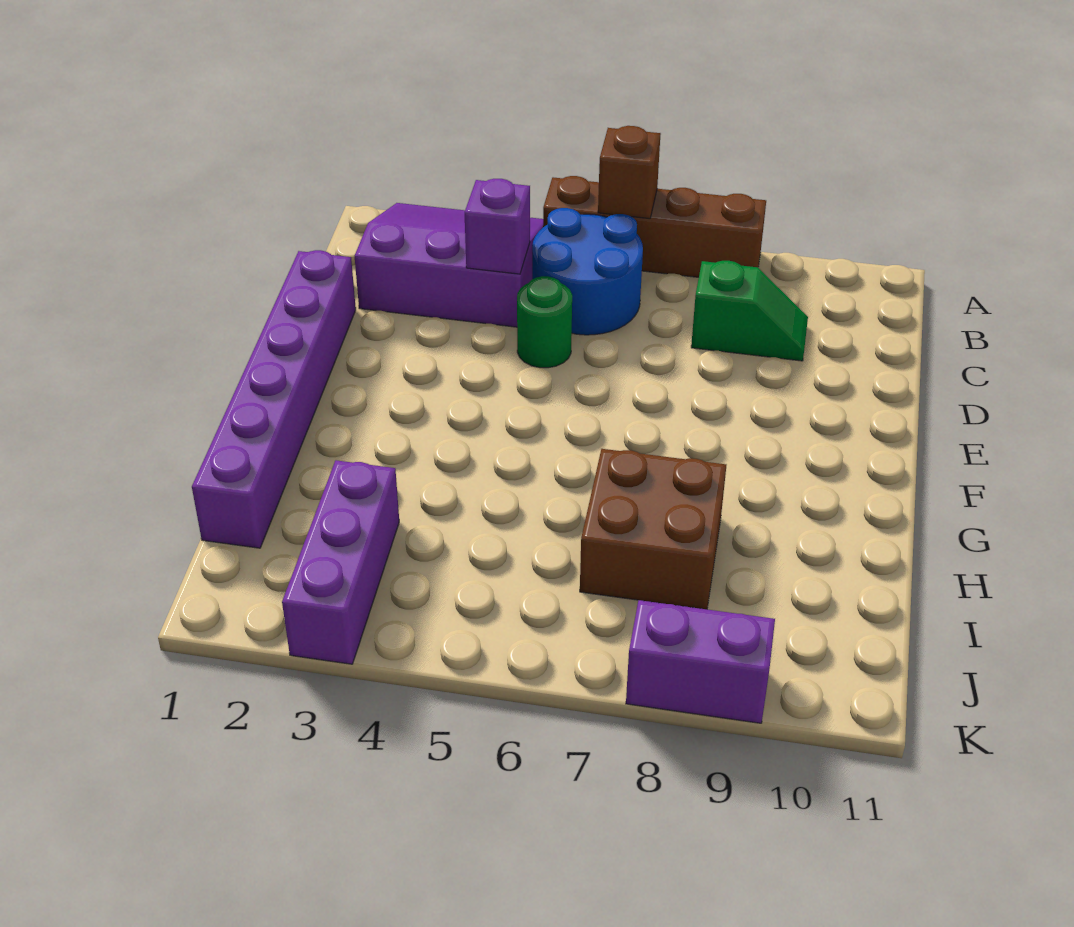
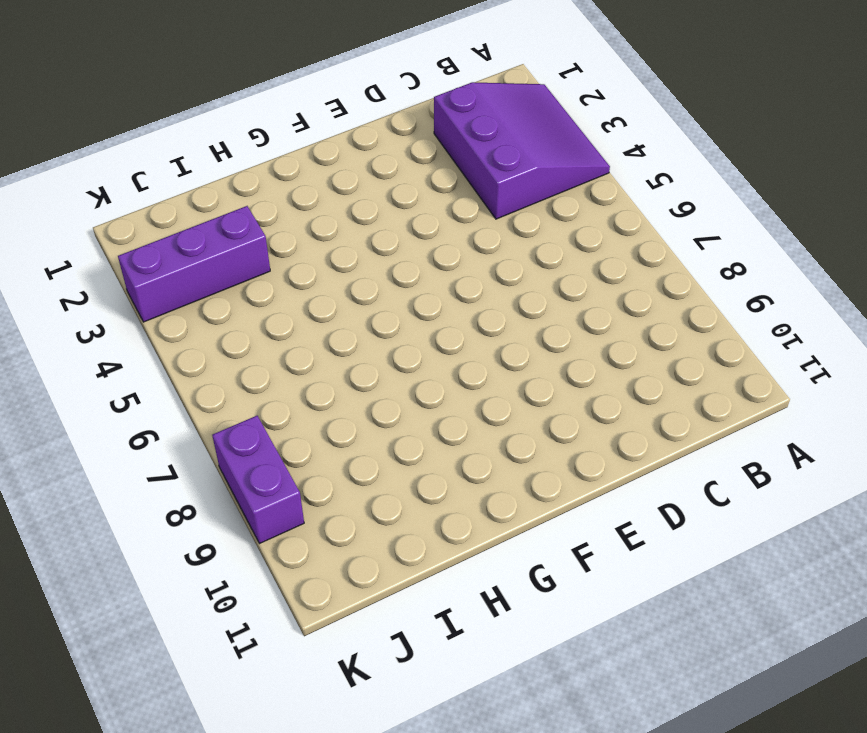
none -> brown brick A5:A8 level 1
none -> blue round brick B5:C6 level 1

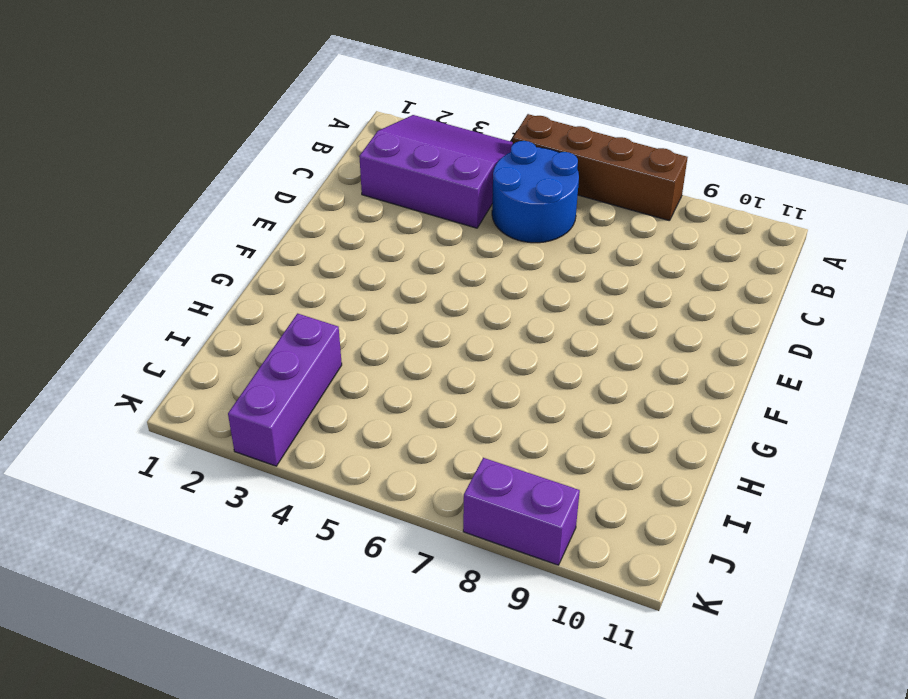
none -> green slope C8:C9 level 1 top 8
none -> purple brick D1:I1 level 1

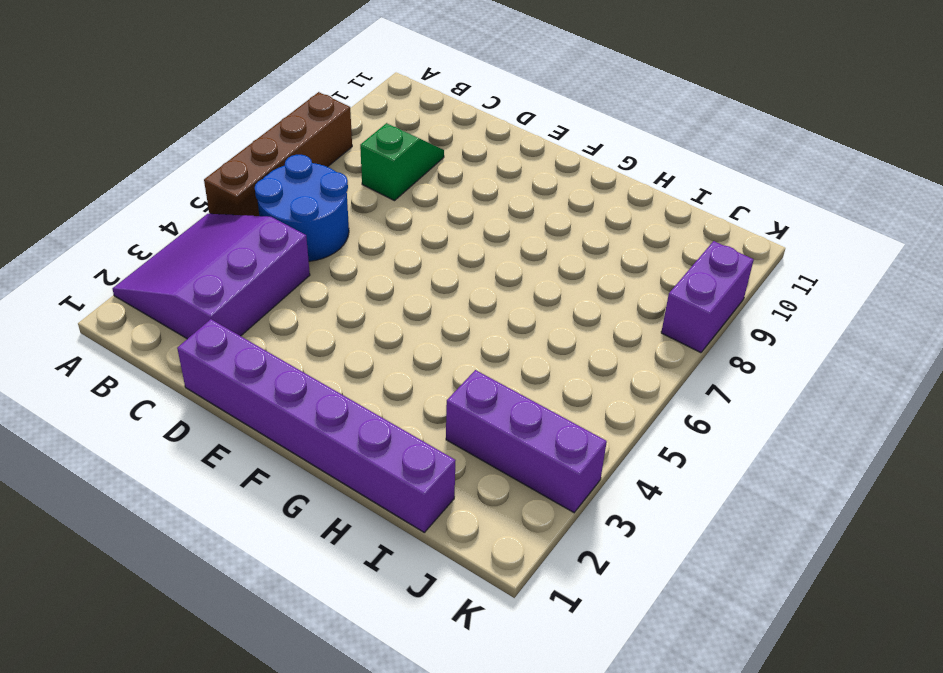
none -> green round brick D5 level 1
none -> brown brick H7:I8 level 1

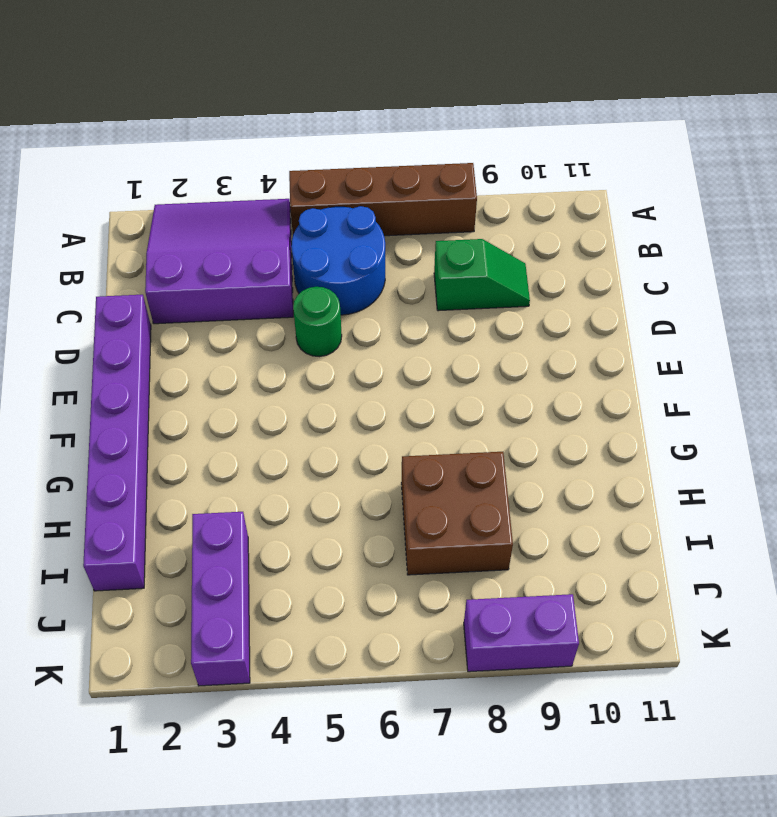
none -> brown brick A6 level 2
none -> purple brick C4 level 2

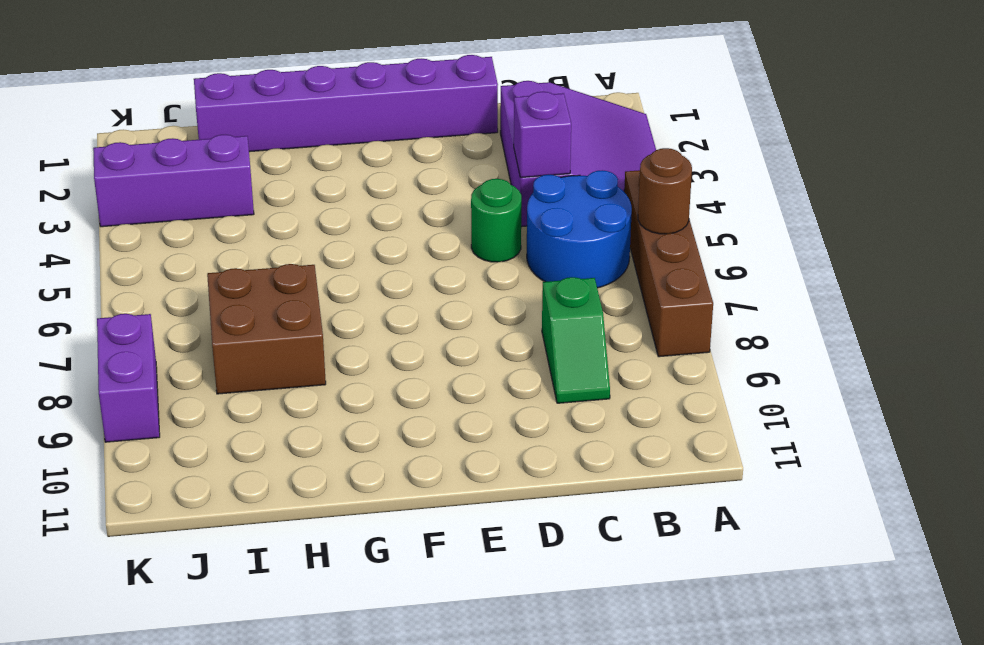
brown round brick A6 level 2 -> brown brick A6 level 2

